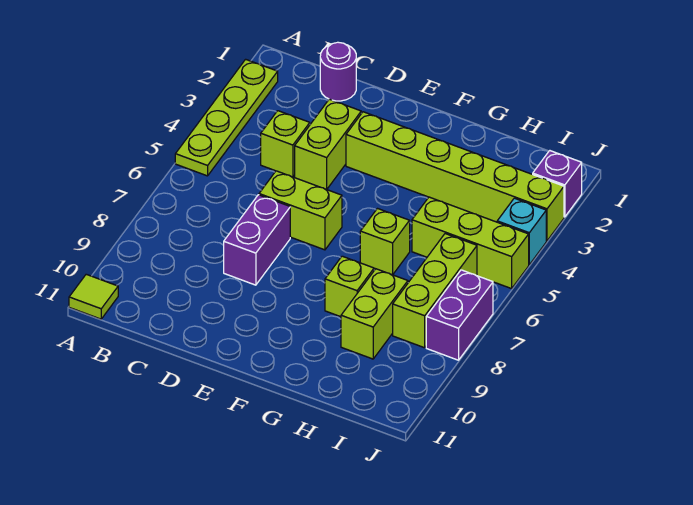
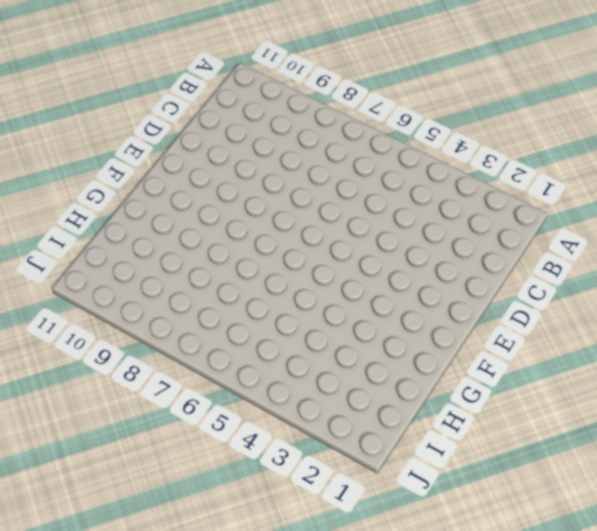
none -> lime plate A2:A5 level 1
none -> lime tile A11 level 1
none -> purple round brick C1 level 1

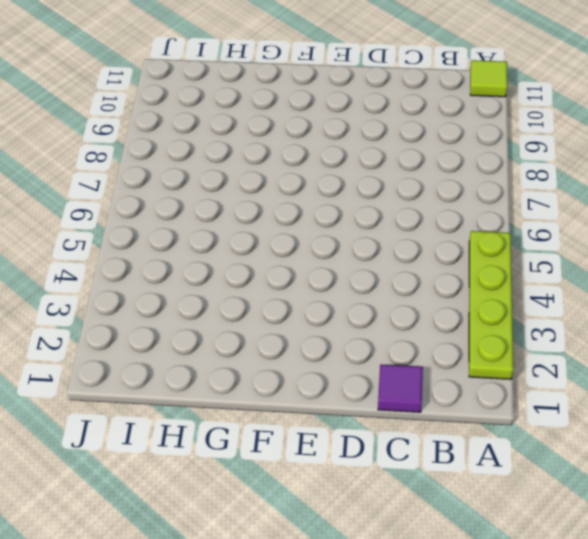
purple tile C1 level 1 -> purple round brick C1 level 1
none -> lime brick C4 level 1
none -> lime brick D3:D4 level 1
none -> lime brick D6:E6 level 1

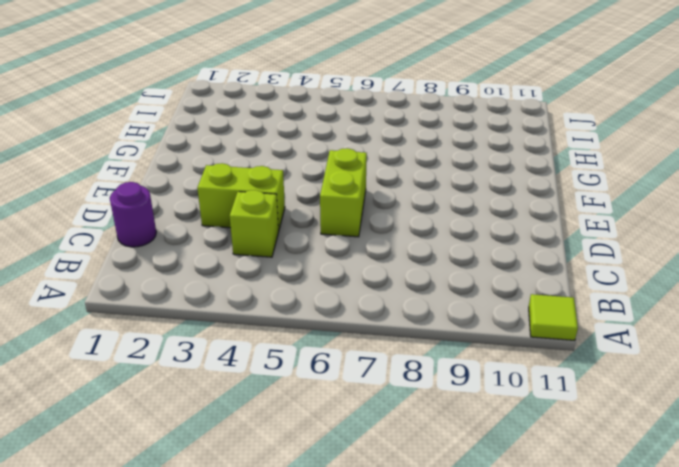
none -> lime plate A2:A5 level 1
none -> purple brick D7:D8 level 1
none -> lime brick E3:J3 level 1

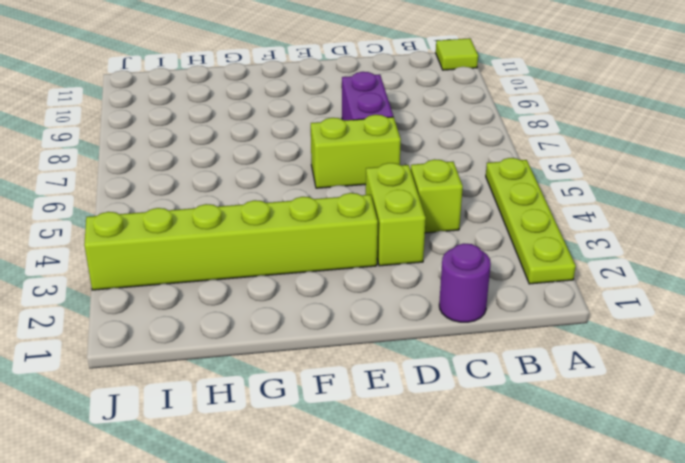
none -> lime brick G6 level 1
none -> lime brick G8 level 1
none -> lime brick H5:J5 level 1

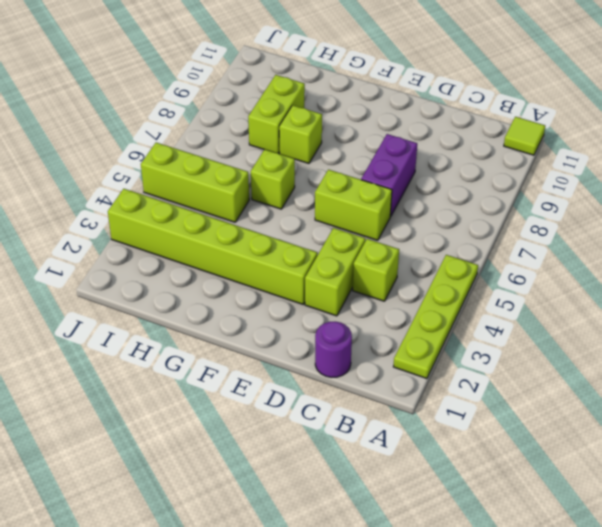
none -> lime brick I6:I8 level 1
none -> purple brick J2 level 1
none -> cyan brick J4 level 1

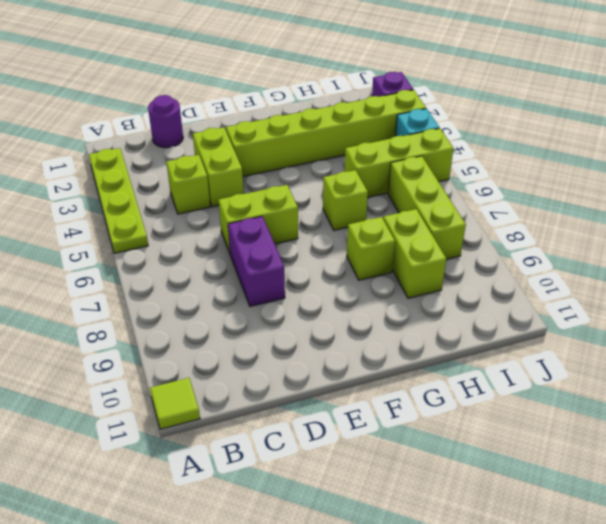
none -> purple brick J7:J8 level 1

